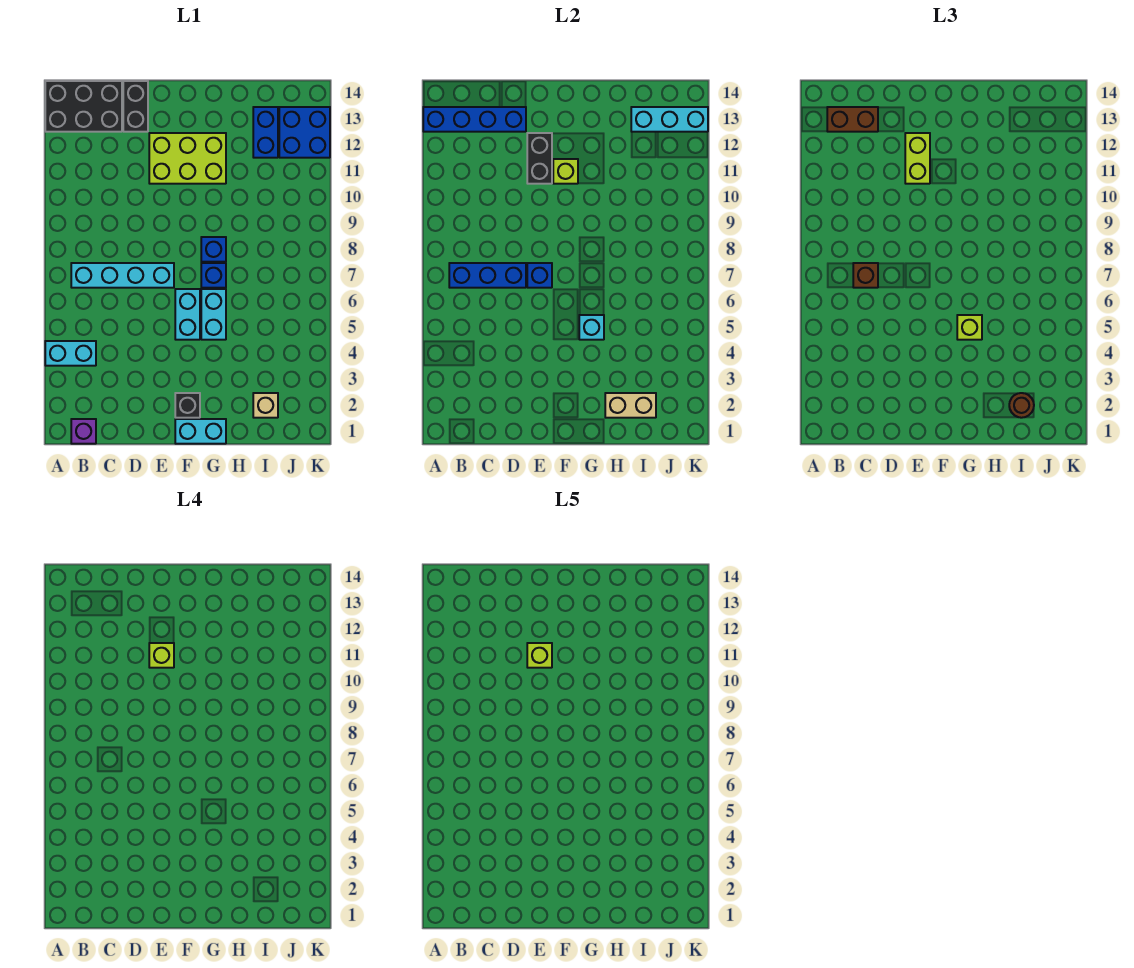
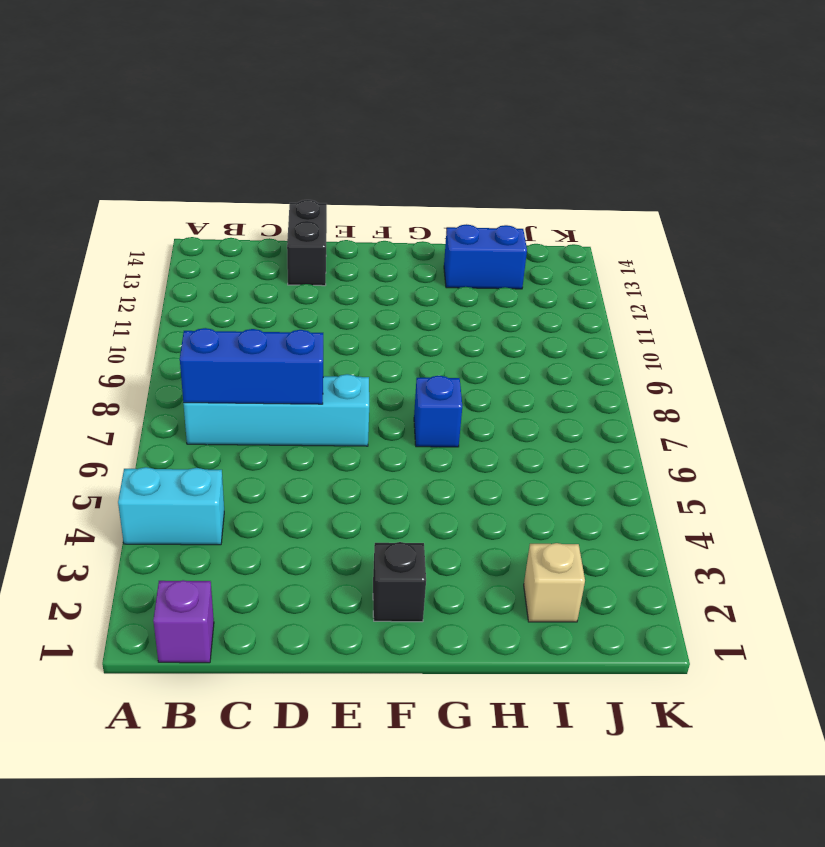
blue brick H13:I13 level 1 -> blue brick I12:I13 level 1
none -> black brick A13:C14 level 1
none -> lime brick E11:G12 level 1
none -> cyan brick F1:G1 level 1
none -> cyan brick F5:F6 level 1

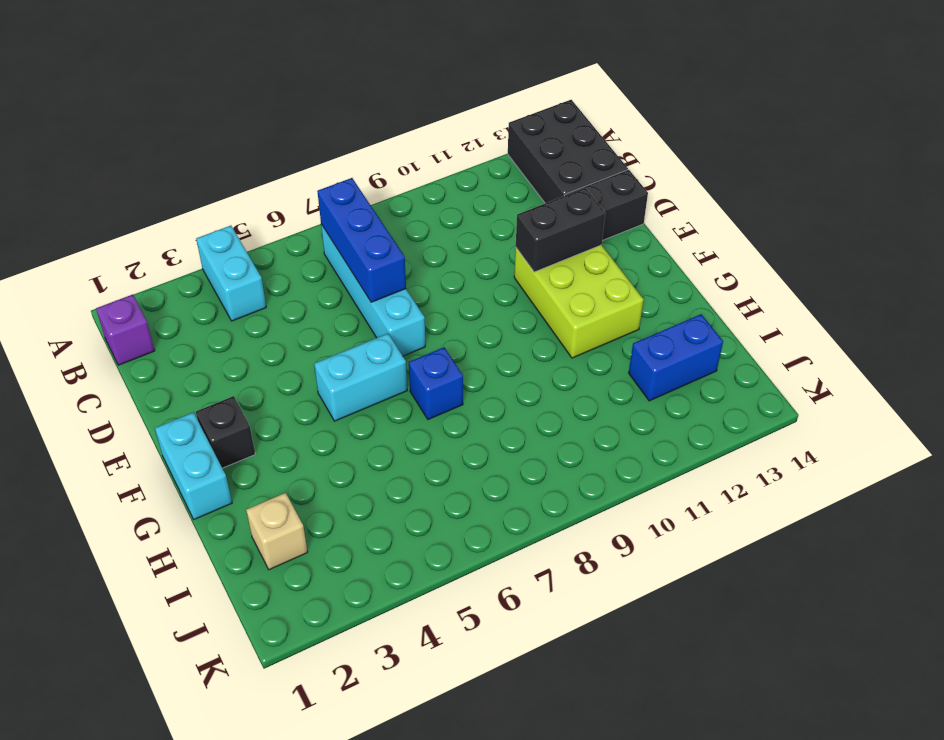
none -> cyan brick G5:G6 level 1
none -> blue brick G8 level 1
none -> blue brick J12:K13 level 1
none -> blue brick A13:D13 level 2

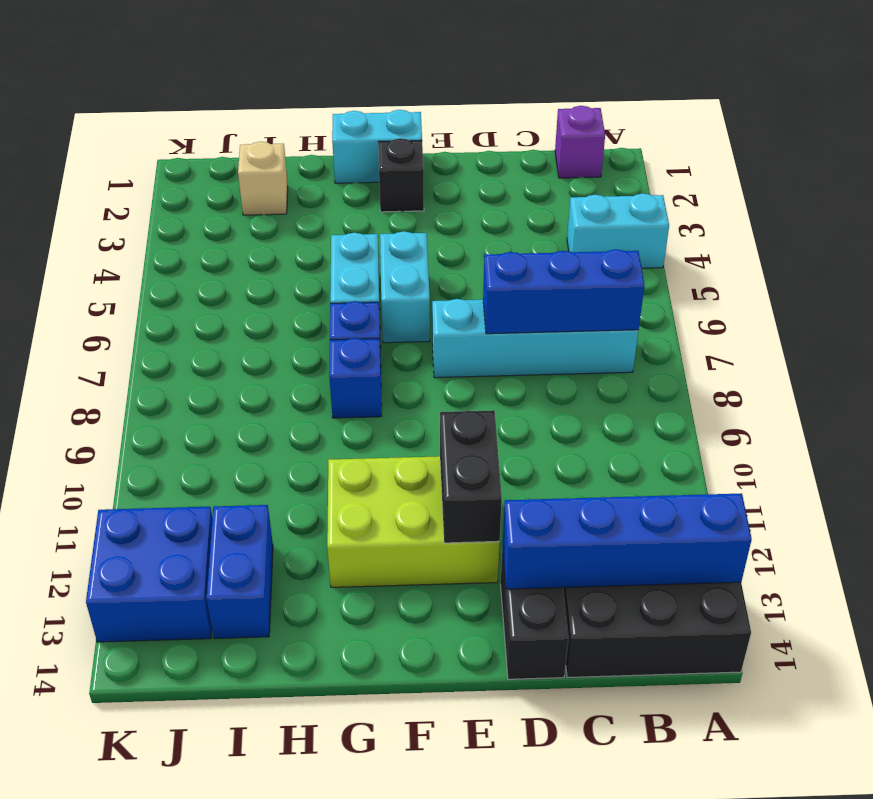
none -> blue brick E7 level 2
none -> lime brick F11 level 2
none -> cyan brick G5 level 2
none -> tan brick H2:I2 level 2

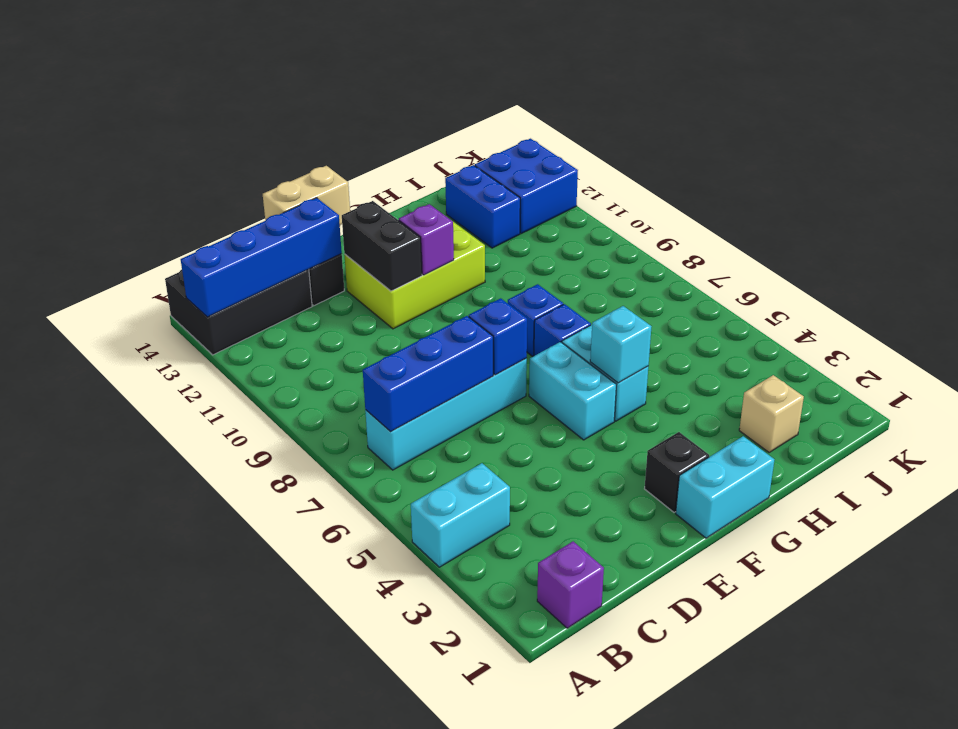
tan brick D14:E14 level 2 -> tan brick H2:I2 level 2
purple brick F11 level 2 -> lime brick F11 level 2
none -> cyan brick I13:K13 level 2
none -> brown brick B13:C13 level 3
none -> brown brick C7 level 3
none -> lime brick E11:E12 level 3

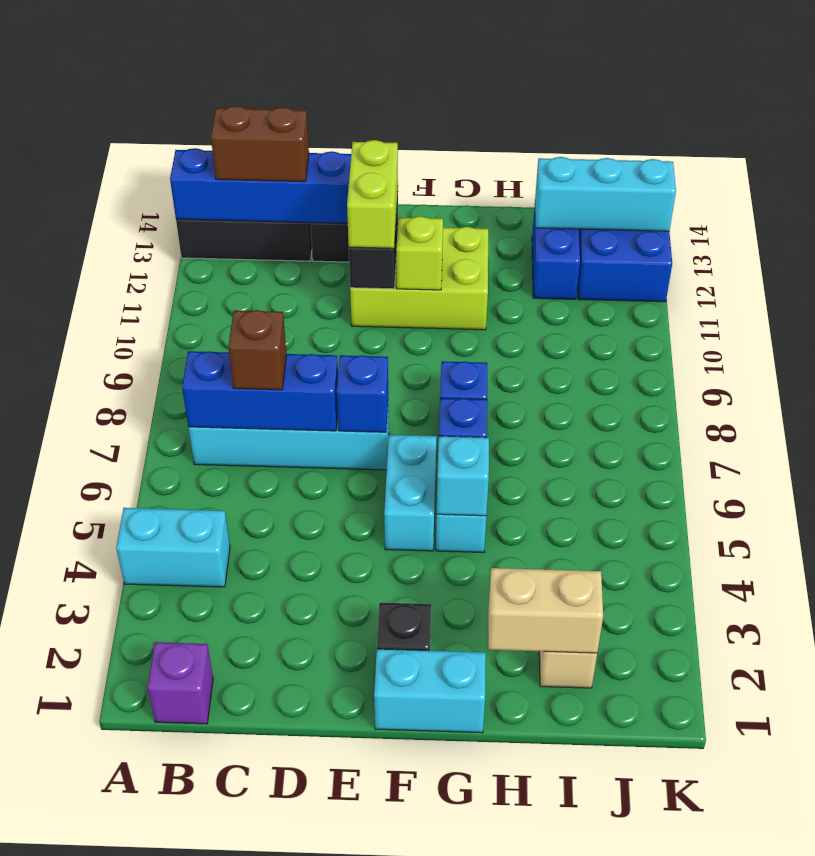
none -> lime brick G5 level 3
none -> brown round brick I2 level 3
none -> lime brick E11 level 4
none -> lime brick E11 level 5

